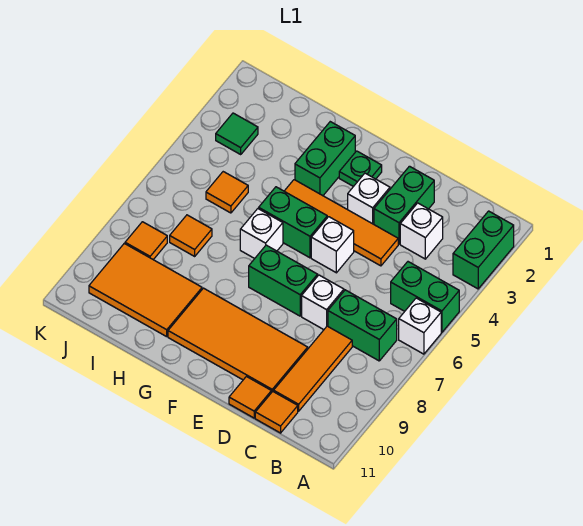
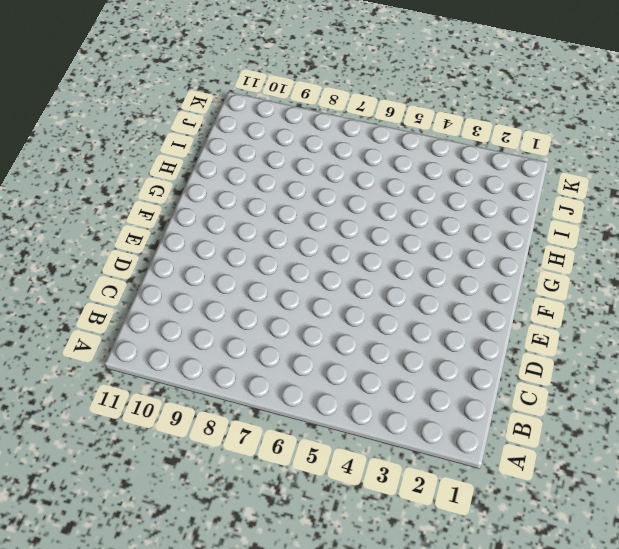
none -> green brick A2:A3 level 1
none -> green brick A5:B5 level 1
none -> white brick A6 level 1

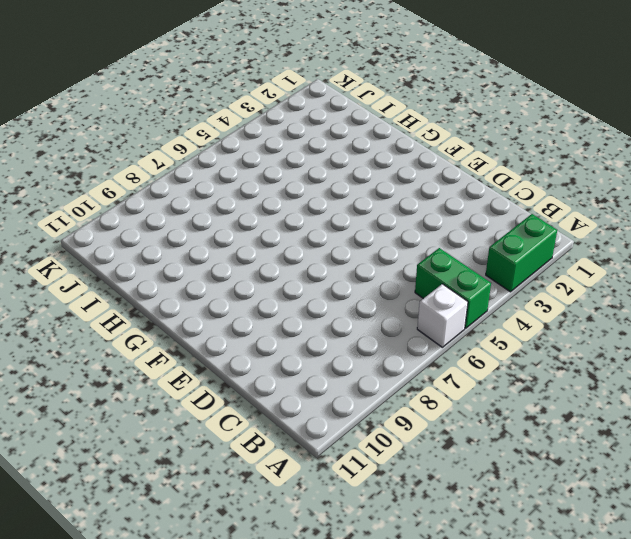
none -> green brick B7:C7 level 1
none -> white brick C3 level 1
none -> orange tile C8:C10 level 1

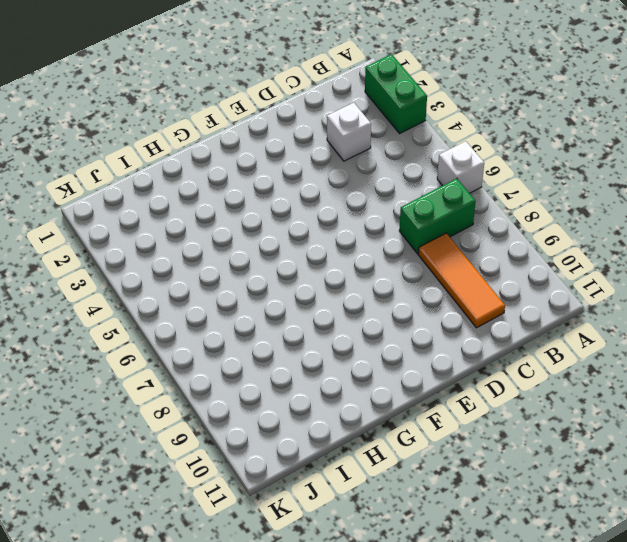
none -> green brick A5:B5 level 1
none -> orange tile C11 level 1
none -> green brick D2:D3 level 1

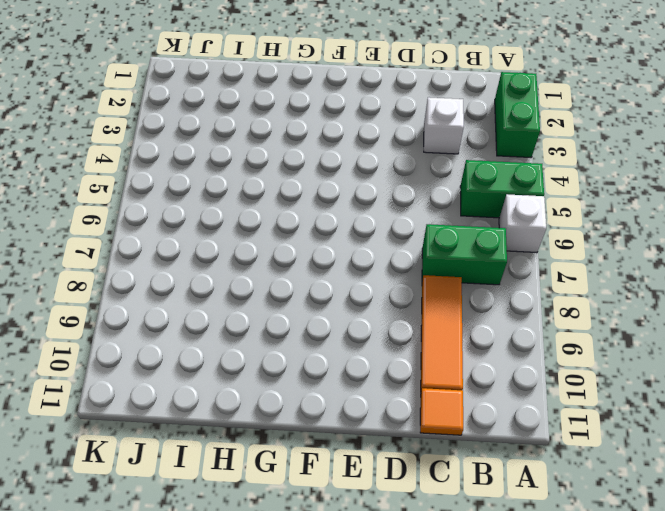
none -> green brick D2:D3 level 1
none -> orange tile D4:G4 level 1
none -> white brick D7 level 1

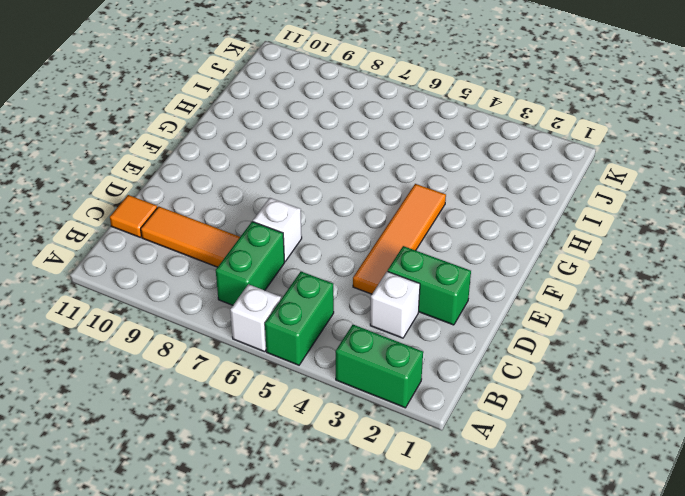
none -> orange tile D9:G10 level 1
none -> orange tile D11 level 1
none -> white brick E3 level 1

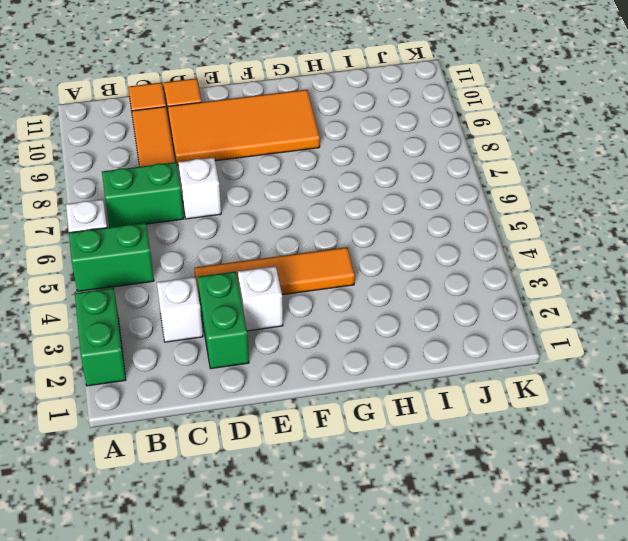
none -> white brick E5 level 1
none -> green brick E7:F7 level 1
none -> green plate F2 level 1

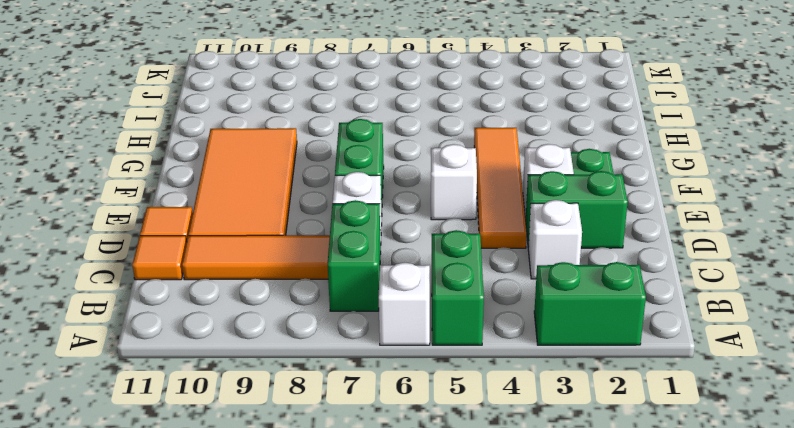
none -> green brick F5:G5 level 1
none -> green brick G2:G3 level 1
none -> white brick G6 level 1

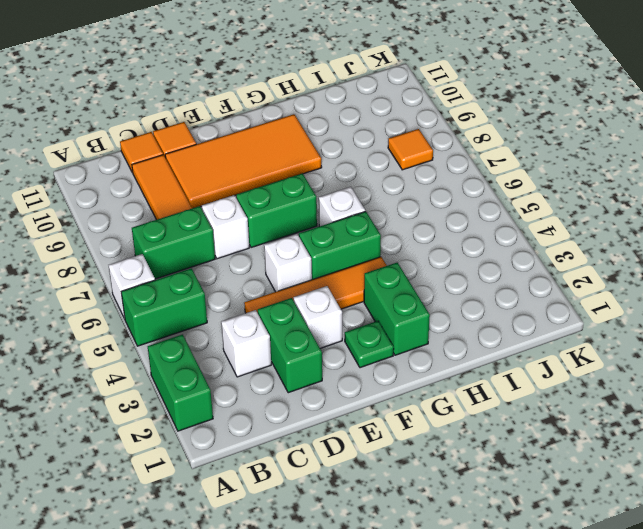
none -> orange tile H9:J10 level 1
none -> orange tile I5 level 1
none -> orange tile I7 level 1

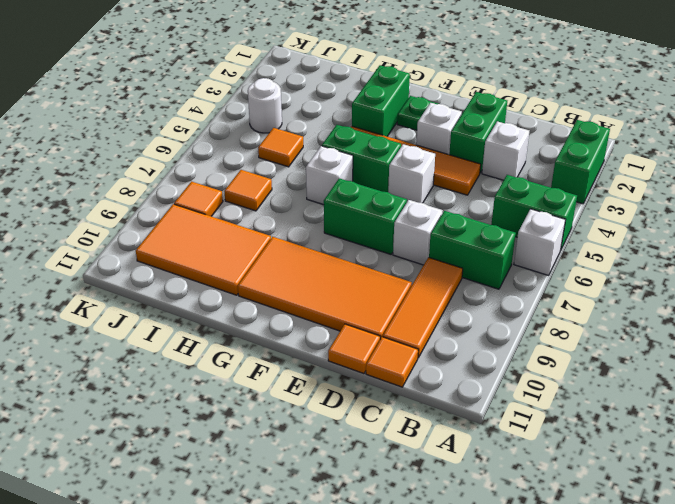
white round brick J4 level 1 -> none
none -> green tile J3 level 1

